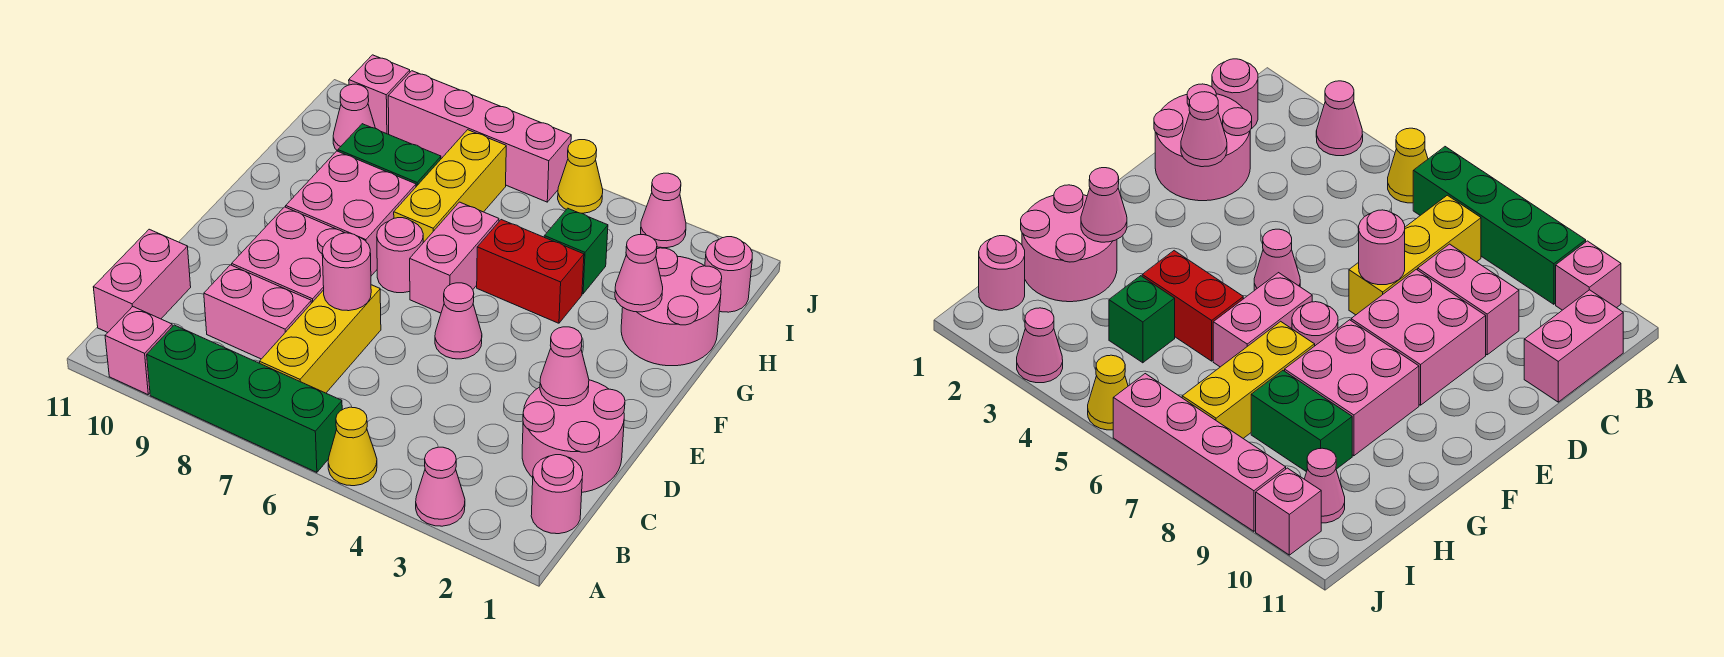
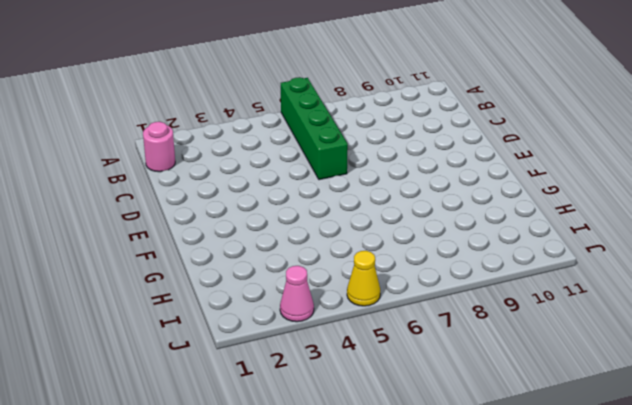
green brick A6:D6 level 1 -> green brick A6:A9 level 1
none -> pink cone A3 level 1
none -> yellow cone A5 level 1
none -> pink brick A10 level 1

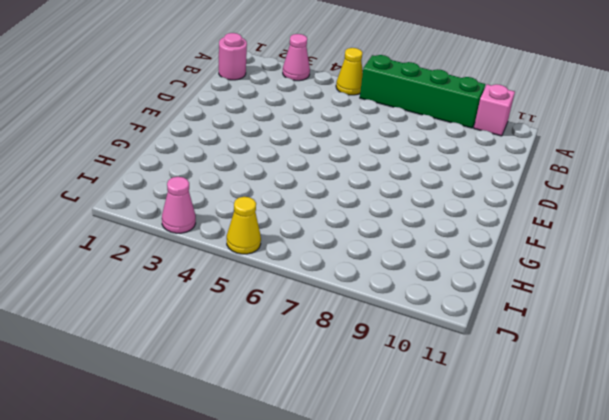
none -> yellow brick B7:D7 level 1
none -> pink brick B11:C11 level 1
none -> pink round brick C1:D2 level 1

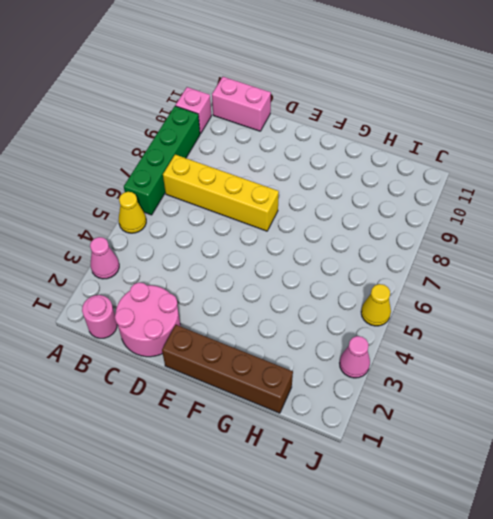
yellow brick B7:E7 level 1 -> yellow brick B7:D7 level 1
brown brick E1:H1 level 1 -> pink round brick G1:H2 level 1
none -> pink brick C8:C9 level 1
none -> pink brick D8:E9 level 1
none -> pink cone E5 level 1

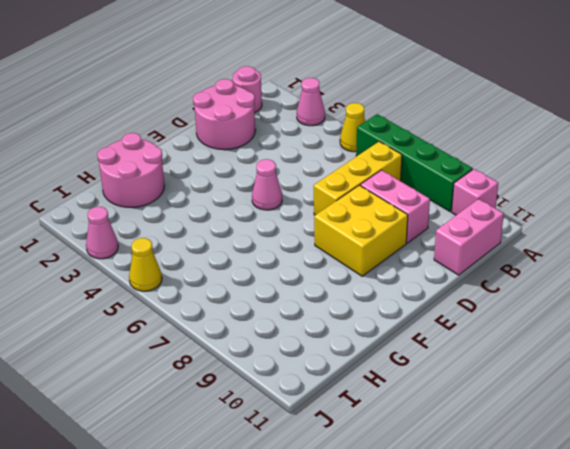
yellow brick D8:E9 level 1 -> pink brick D8:E9 level 1
none -> pink brick F6:G6 level 1
none -> pink round brick F7 level 1
none -> pink brick F8:G9 level 1

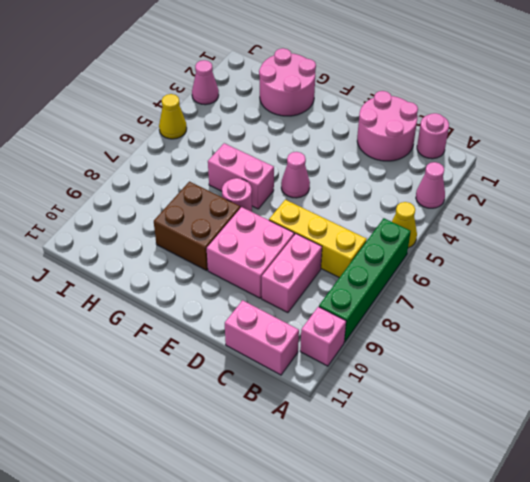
brown brick F8:G9 level 1 -> pink brick F8:G9 level 1
none -> red brick G4:G5 level 1
none -> yellow brick G7:I7 level 1
none -> green brick H4 level 1

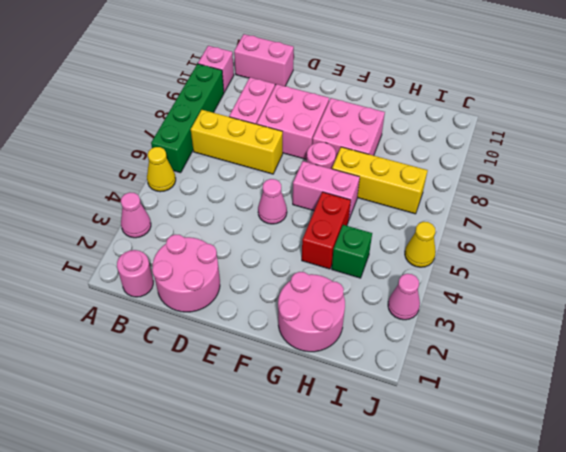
none -> green brick H8:H9 level 1
none -> pink round brick I1 level 1
none -> pink cone I10 level 1

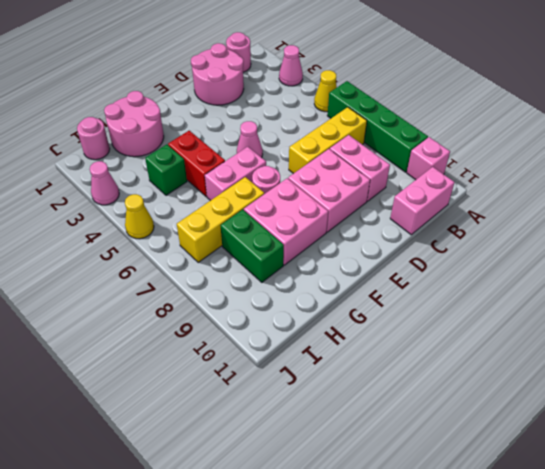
none -> pink cone I10 level 1
none -> pink brick J6:J9 level 1
none -> pink brick J10 level 1

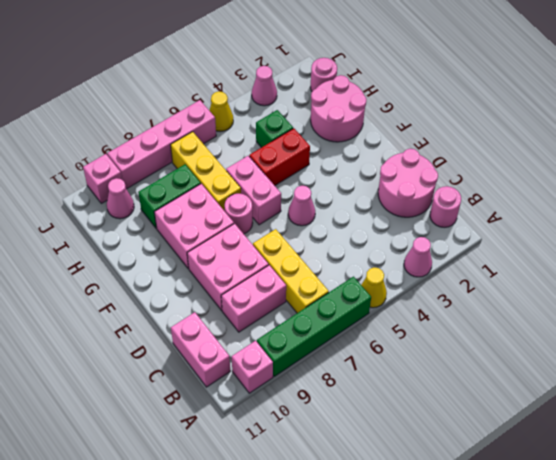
none -> pink cone D2 level 2
none -> pink round brick D7 level 2
none -> pink cone G2 level 2

